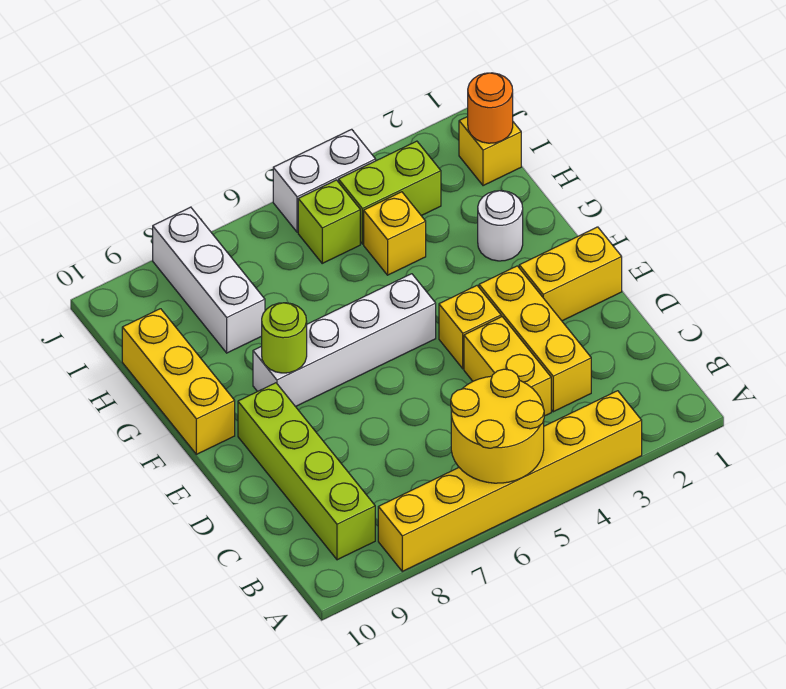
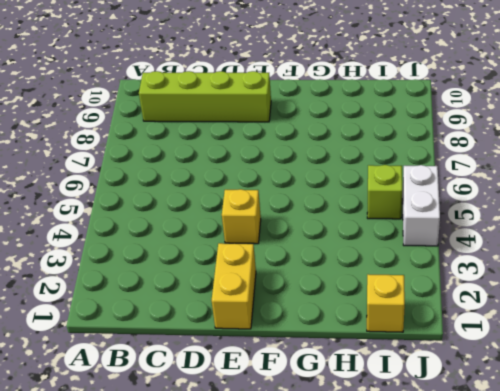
none -> yellow brick A3:A8 level 1
none -> yellow brick C3:E3 level 1
none -> yellow brick C4:D4 level 1

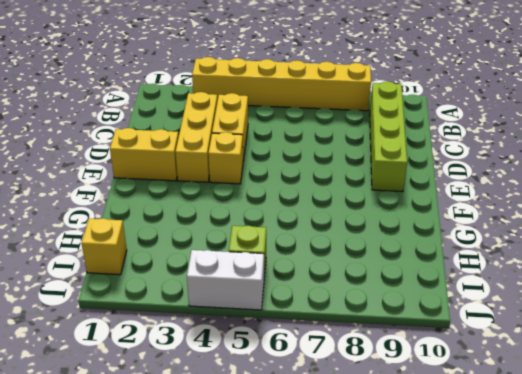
none -> white brick F5:F8 level 1
none -> yellow brick F10:H10 level 1
none -> white round brick G2 level 1

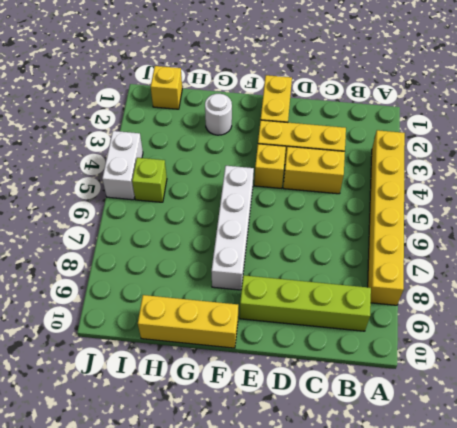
none -> yellow brick H4 level 1
none -> white brick H8:J8 level 1
none -> lime brick I3:I4 level 1

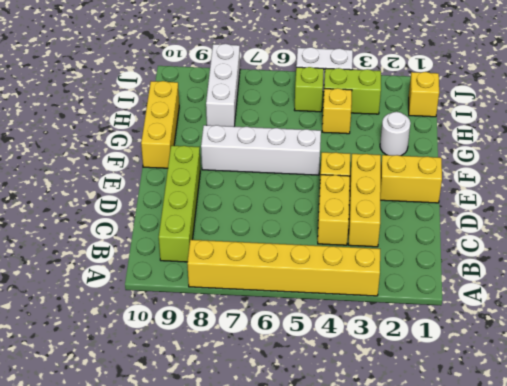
none -> yellow round brick A5:B6 level 2
none -> lime round brick F8 level 2
none -> orange round brick I1 level 2

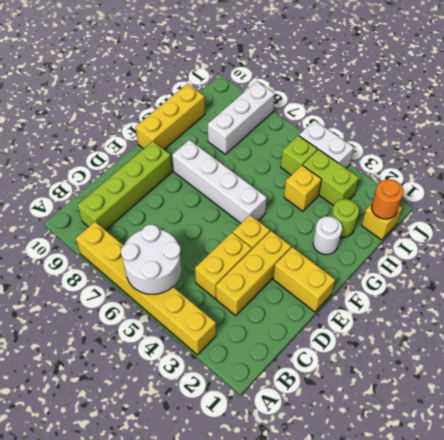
white round brick A5:B6 level 2 -> yellow round brick A5:B6 level 2
lime round brick H2 level 1 -> lime round brick F8 level 2

